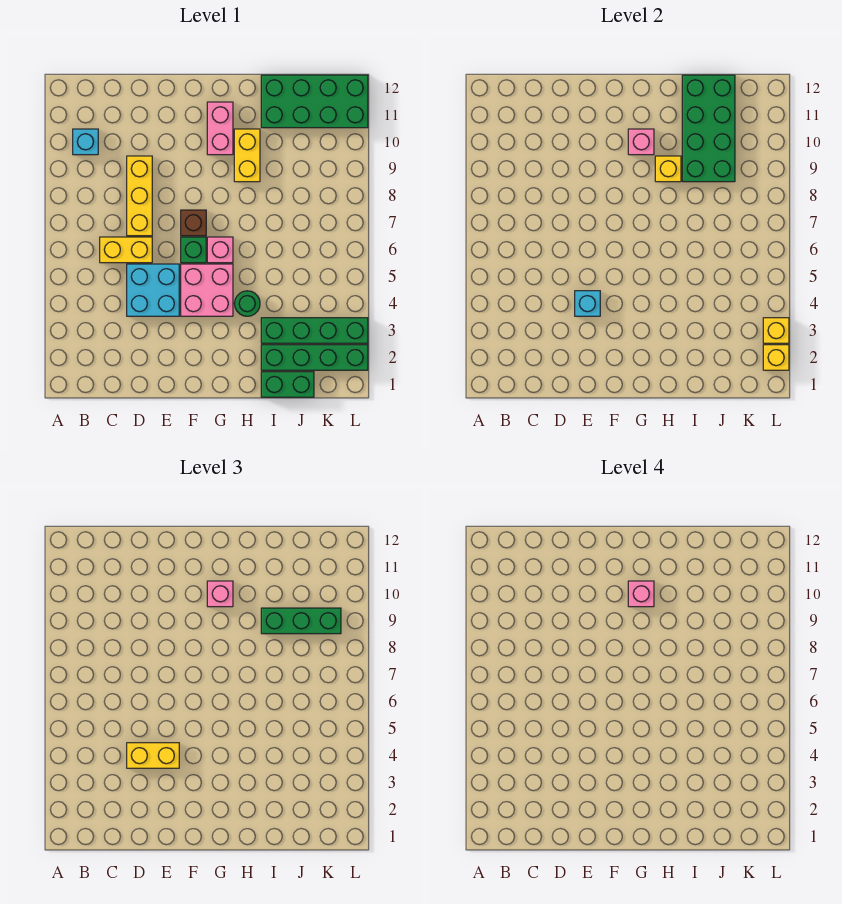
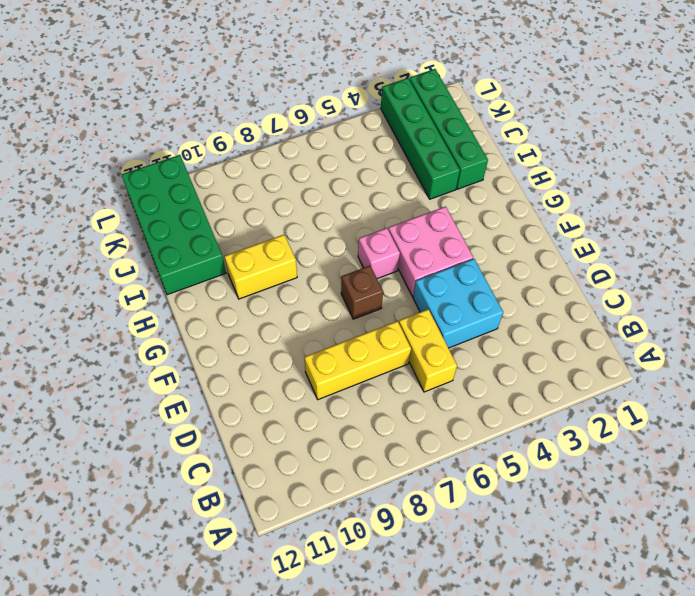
none -> cyan brick B10 level 1
none -> green brick F6 level 1
none -> pink brick G10:G11 level 1

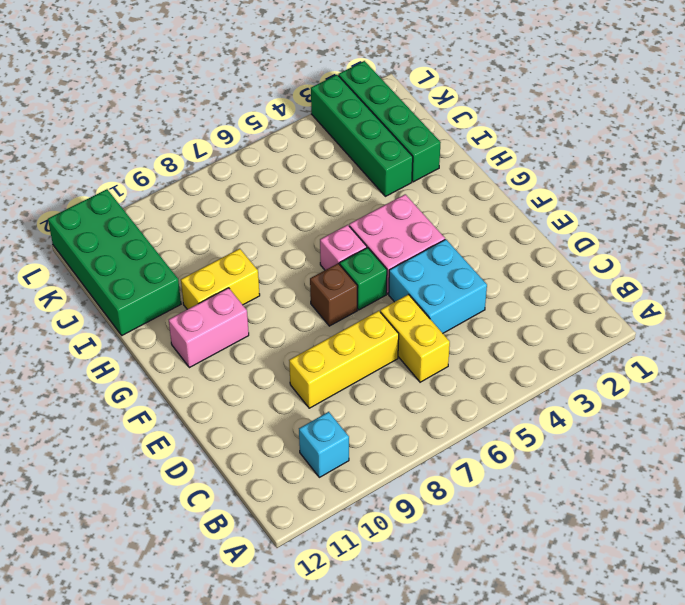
none -> green round brick H4 level 1
none -> green brick I1:J1 level 1
none -> cyan brick E4 level 2

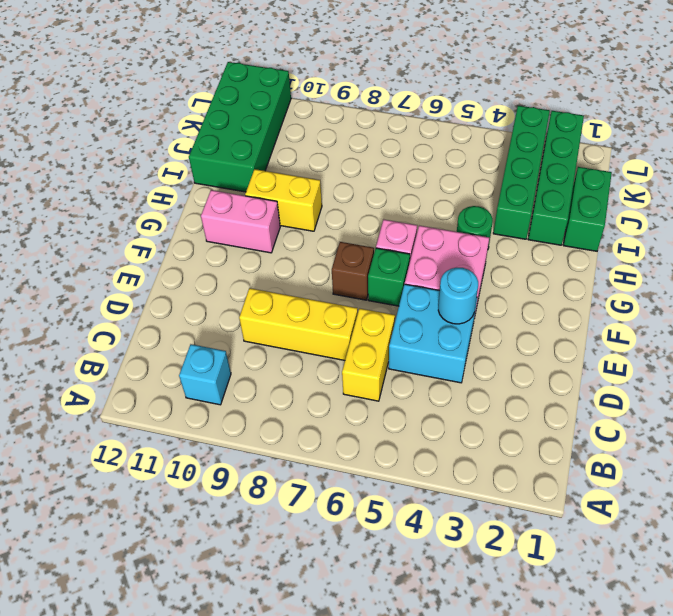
cyan round brick E4 level 2 -> cyan brick E4 level 2
none -> pink brick G10 level 2
none -> yellow brick H9 level 2
none -> green brick I9:J12 level 2

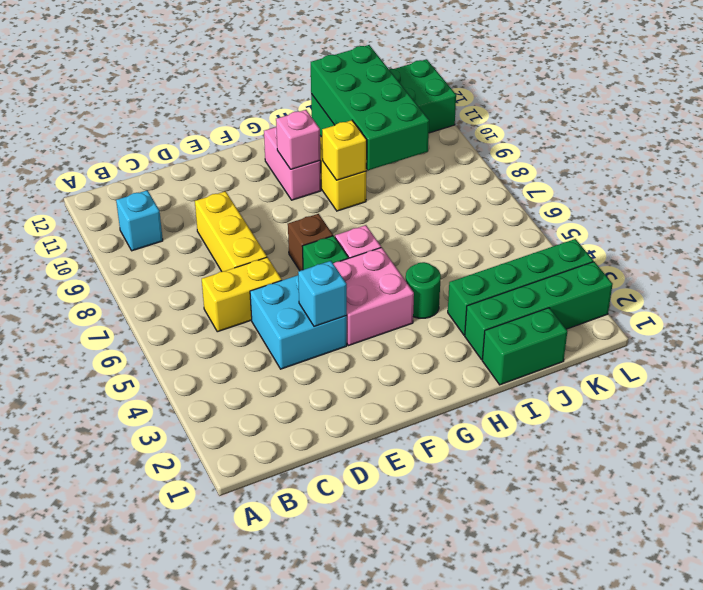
none -> yellow brick L2 level 2
none -> yellow brick L3 level 2
none -> yellow brick D4:E4 level 3

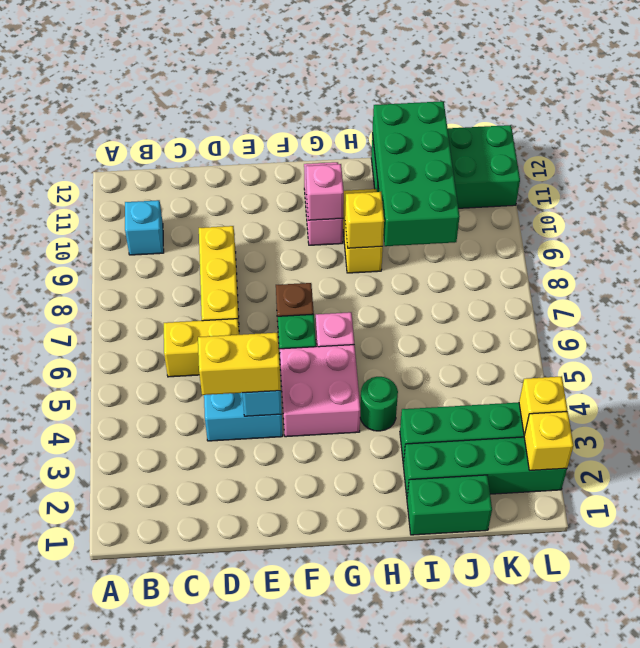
none -> pink brick G10 level 3
none -> green brick I9:K9 level 3
none -> pink brick G10 level 4

